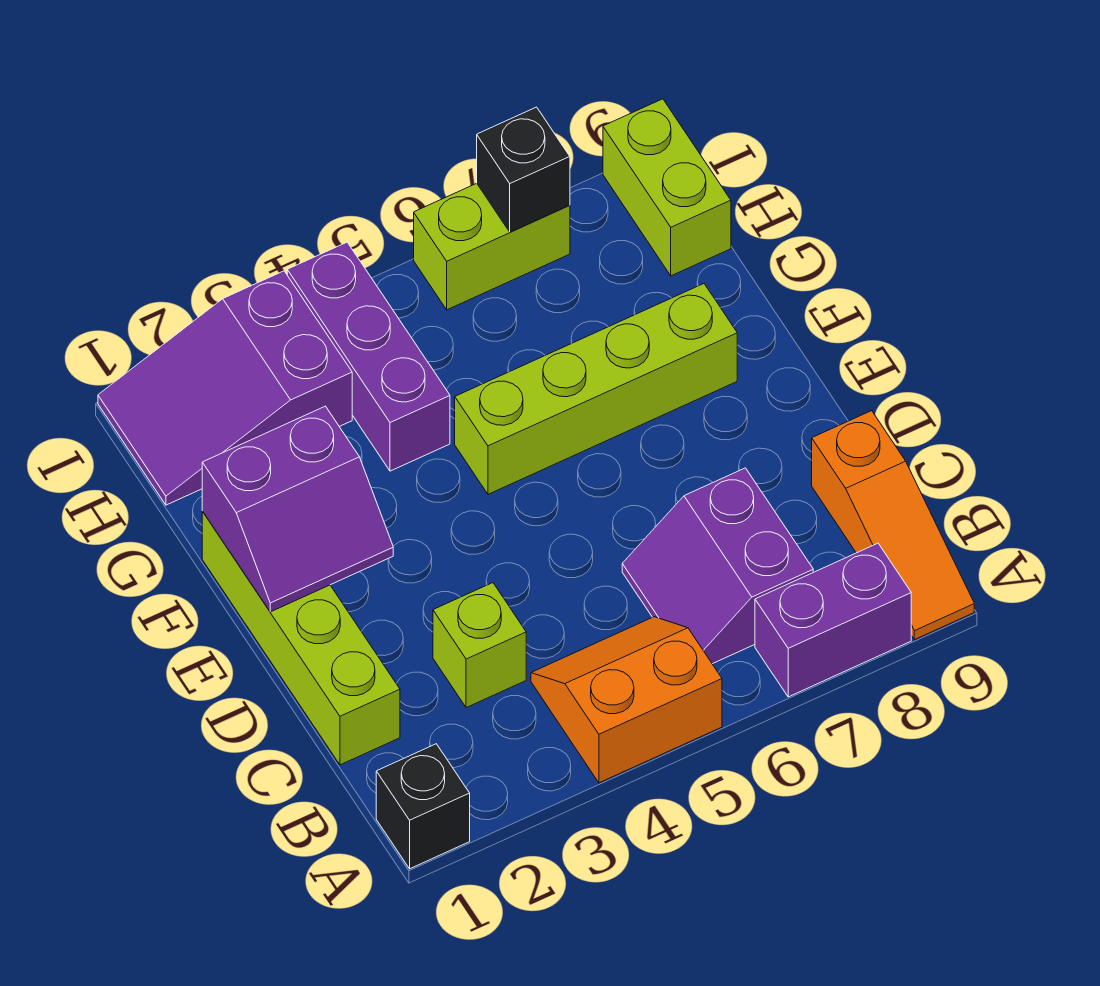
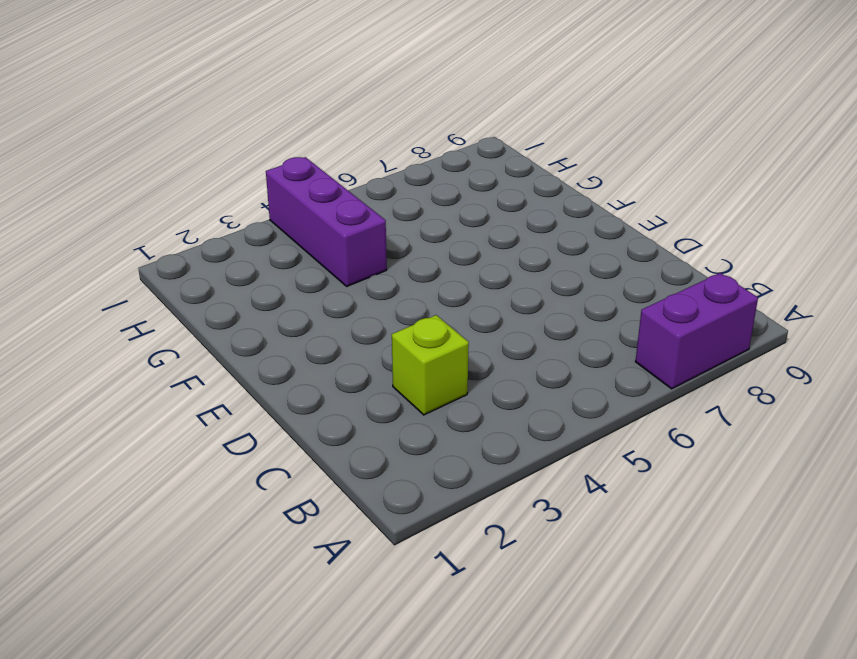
none -> black brick A1 level 1
none -> orange slope A4:B5 level 1 top A
none -> orange slope A9:C9 level 1 top C

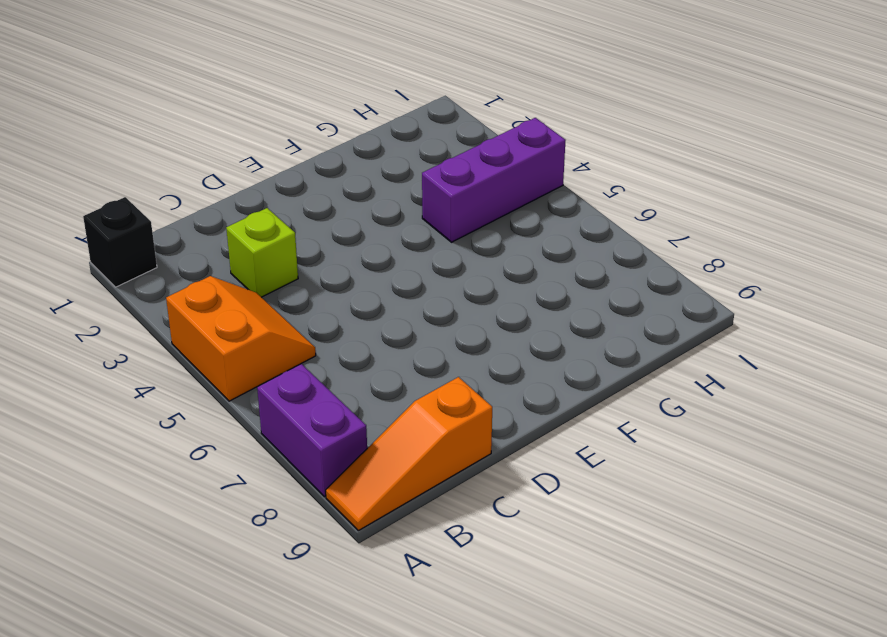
none -> purple slope B6:C7 level 1 top 7
none -> lime brick C1:F1 level 1
none -> lime brick F5:F8 level 1

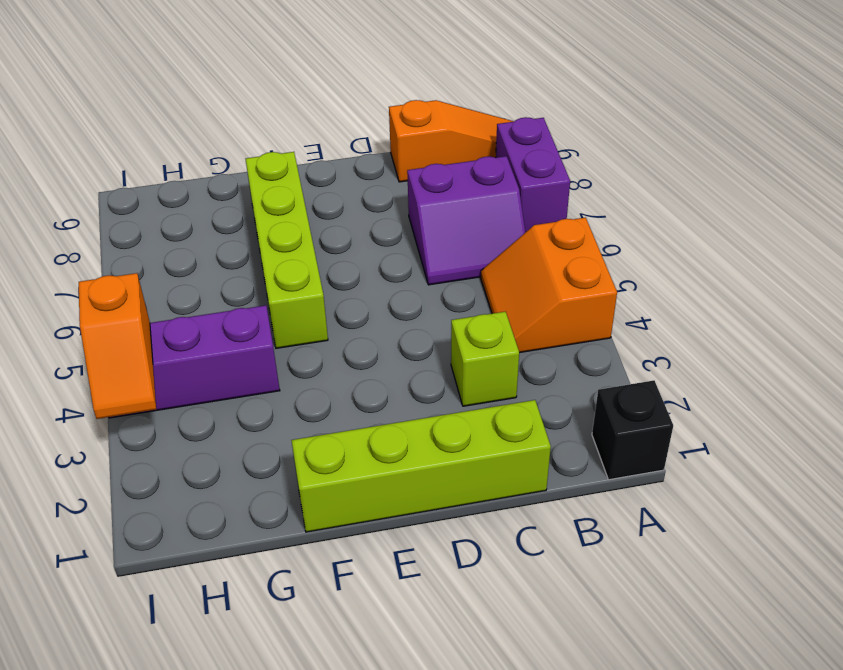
orange slope I3:I4 level 2 top 4 -> none
none -> purple slope H1:I3 level 1 top 3
none -> lime brick H9:I9 level 1
none -> lime brick I6:I7 level 1

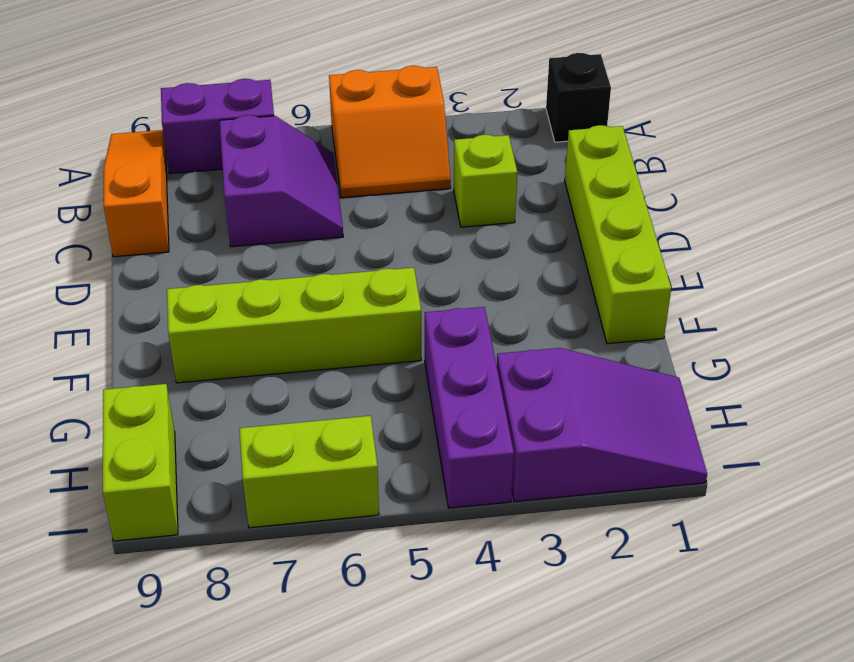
none -> purple slope E1:F2 level 2 top F
none -> black brick I7 level 2

